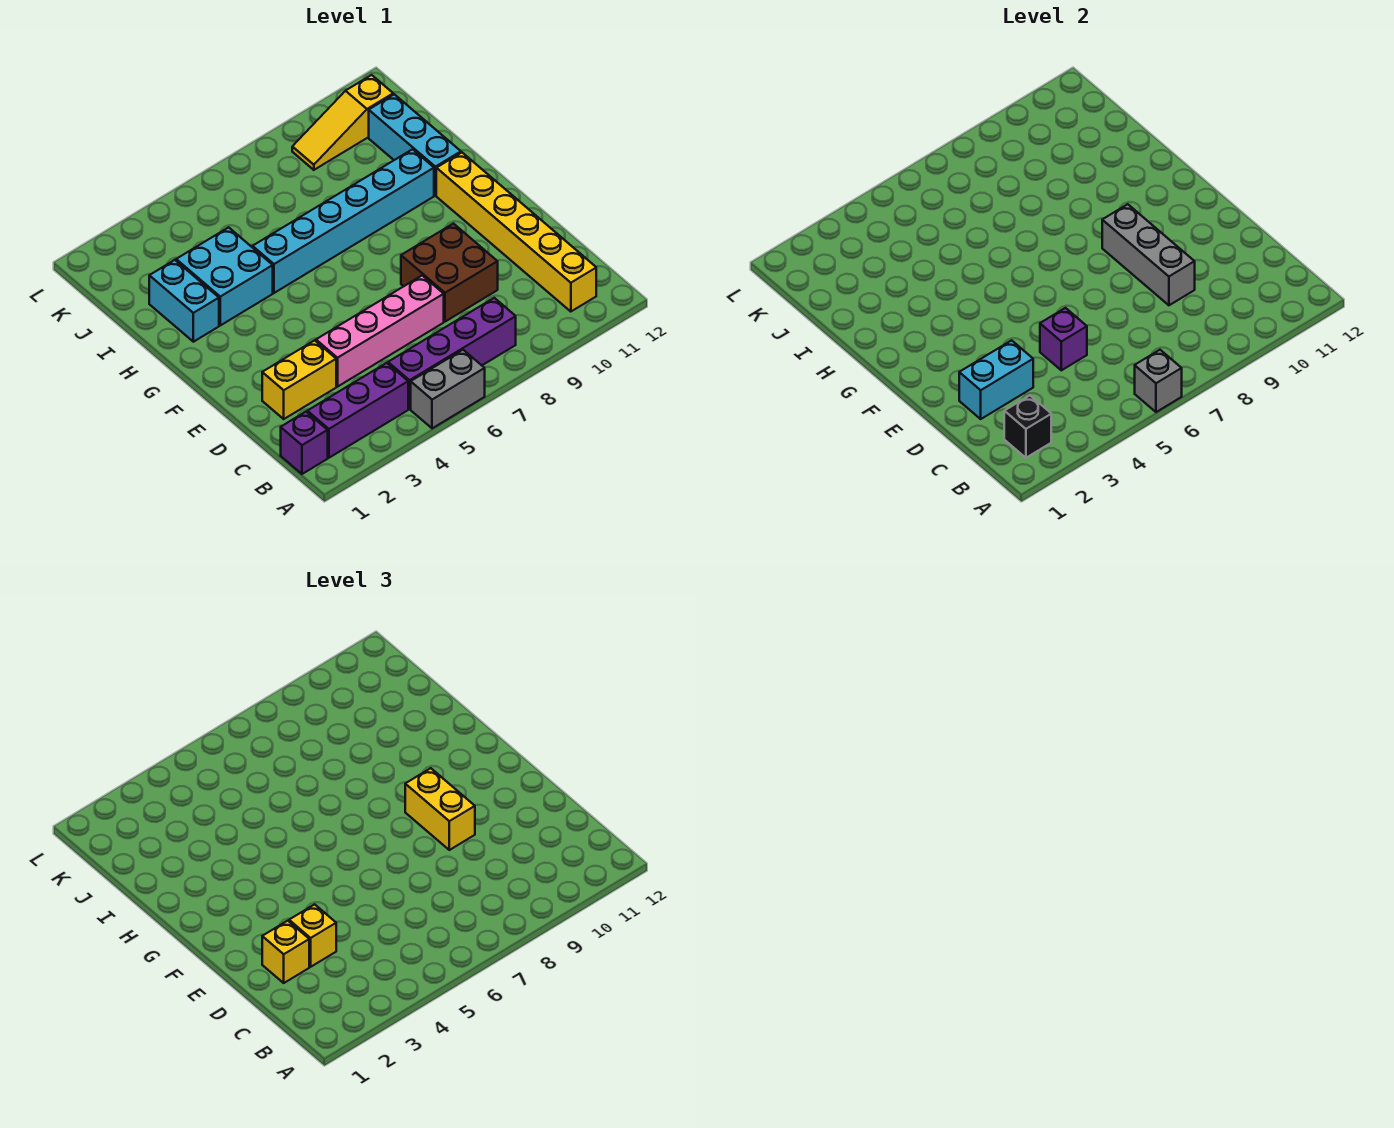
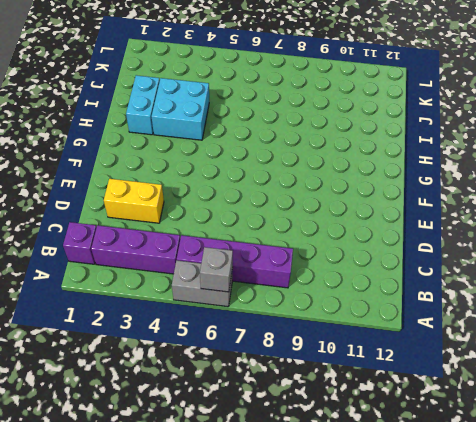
none -> yellow brick B11:G11 level 1
none -> pink brick D4:D7 level 1
none -> brown brick D8:E9 level 1

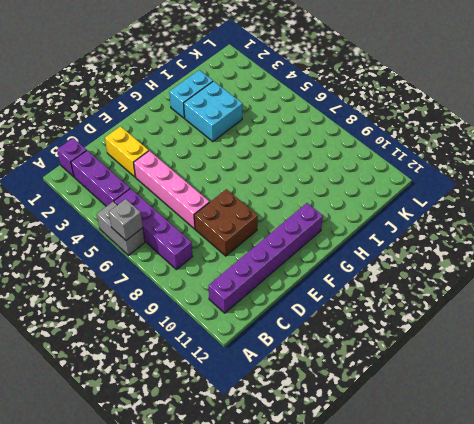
purple brick B11:G11 level 1 -> yellow brick B11:G11 level 1
none -> cyan brick H5:H10 level 1
none -> cyan brick H11:J11 level 1
none -> yellow slope K9:K11 level 1 top 11

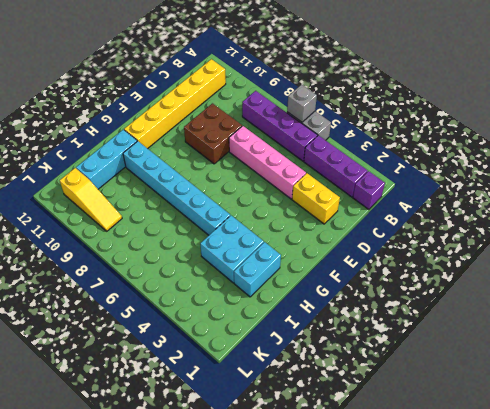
none -> black brick B2 level 2
none -> cyan brick D2:D3 level 2
none -> purple brick D5 level 2

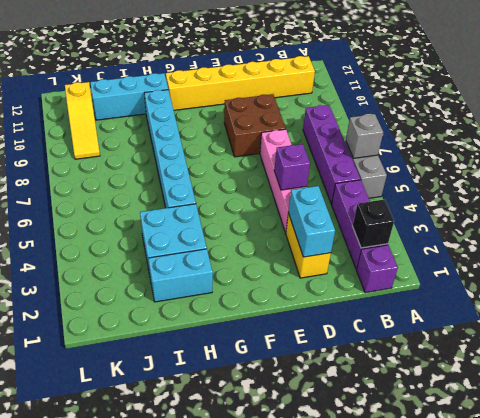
none -> grey brick D9:F9 level 2
none -> yellow brick D2 level 3
none -> yellow brick D3 level 3

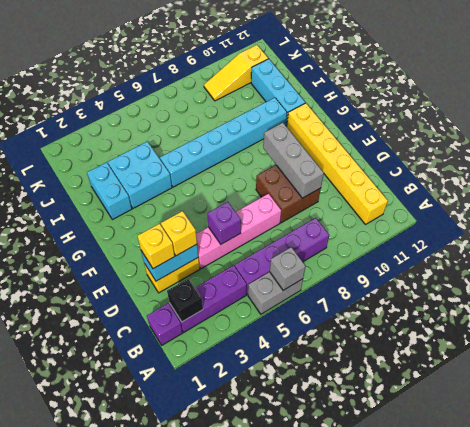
none -> yellow brick E9:F9 level 3

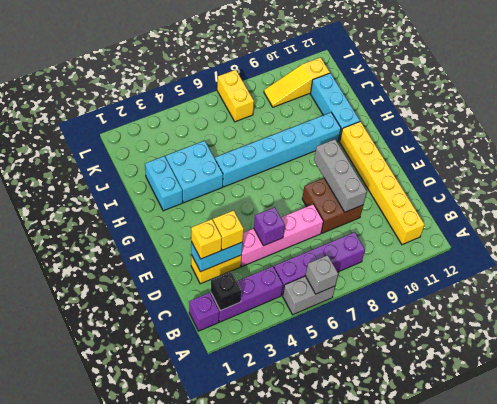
yellow brick K7:L7 level 1 -> yellow brick E9:F9 level 3

